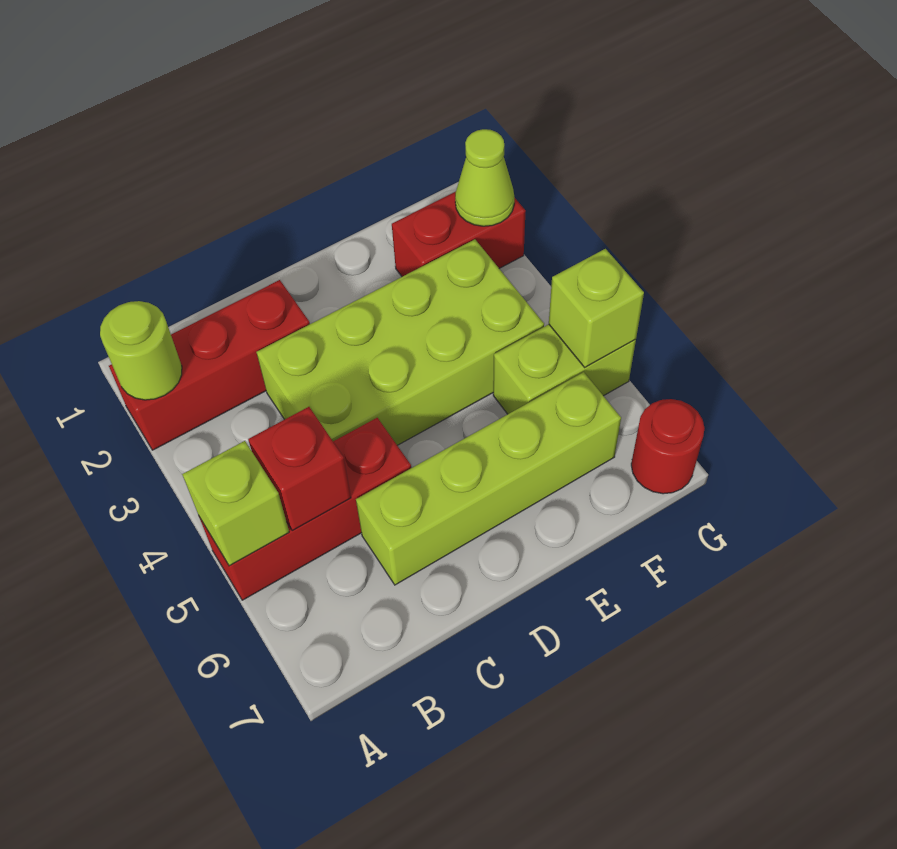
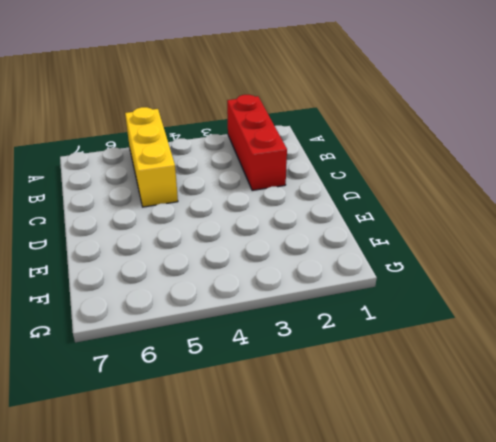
yellow brick A5:C5 level 1 -> red brick A5:C5 level 1
none -> lime brick C3:F4 level 1
none -> lime brick C6:F6 level 1
none -> red brick F2:G2 level 1

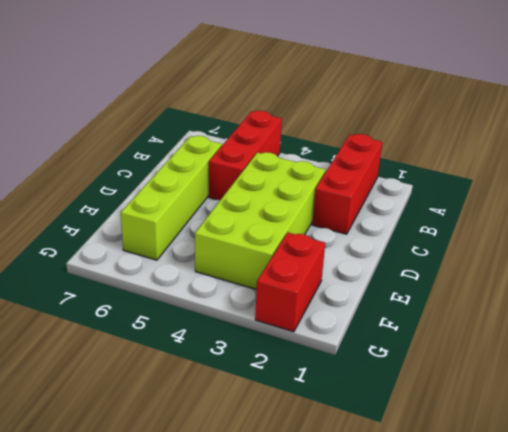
none -> lime brick F5:G5 level 1
none -> red round brick G7 level 1
none -> lime round brick A2 level 2

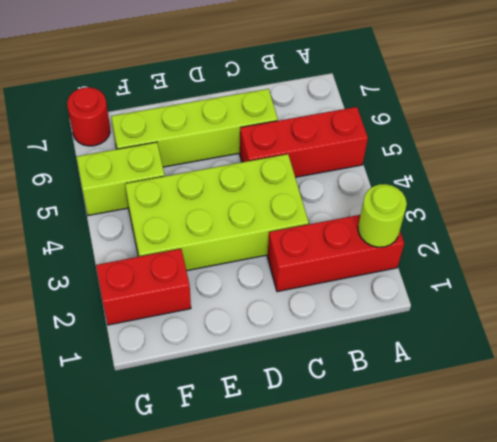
none -> lime brick A5 level 2
none -> red brick B5 level 2
none -> lime cone G2 level 2

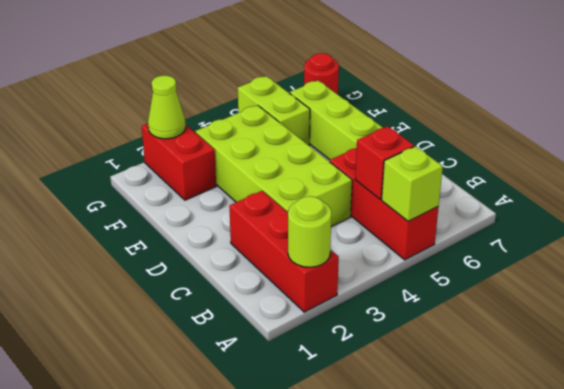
none -> lime brick G5 level 2

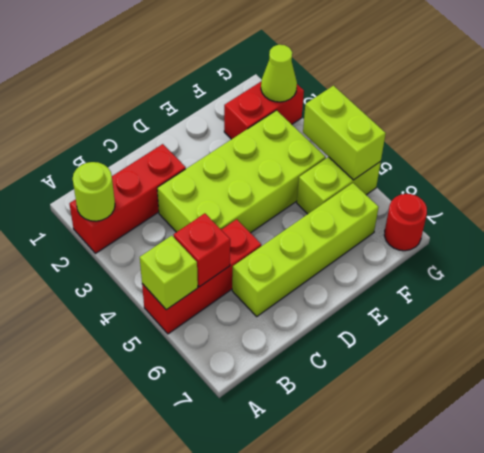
lime brick G4:G5 level 2 -> lime brick G5 level 2

